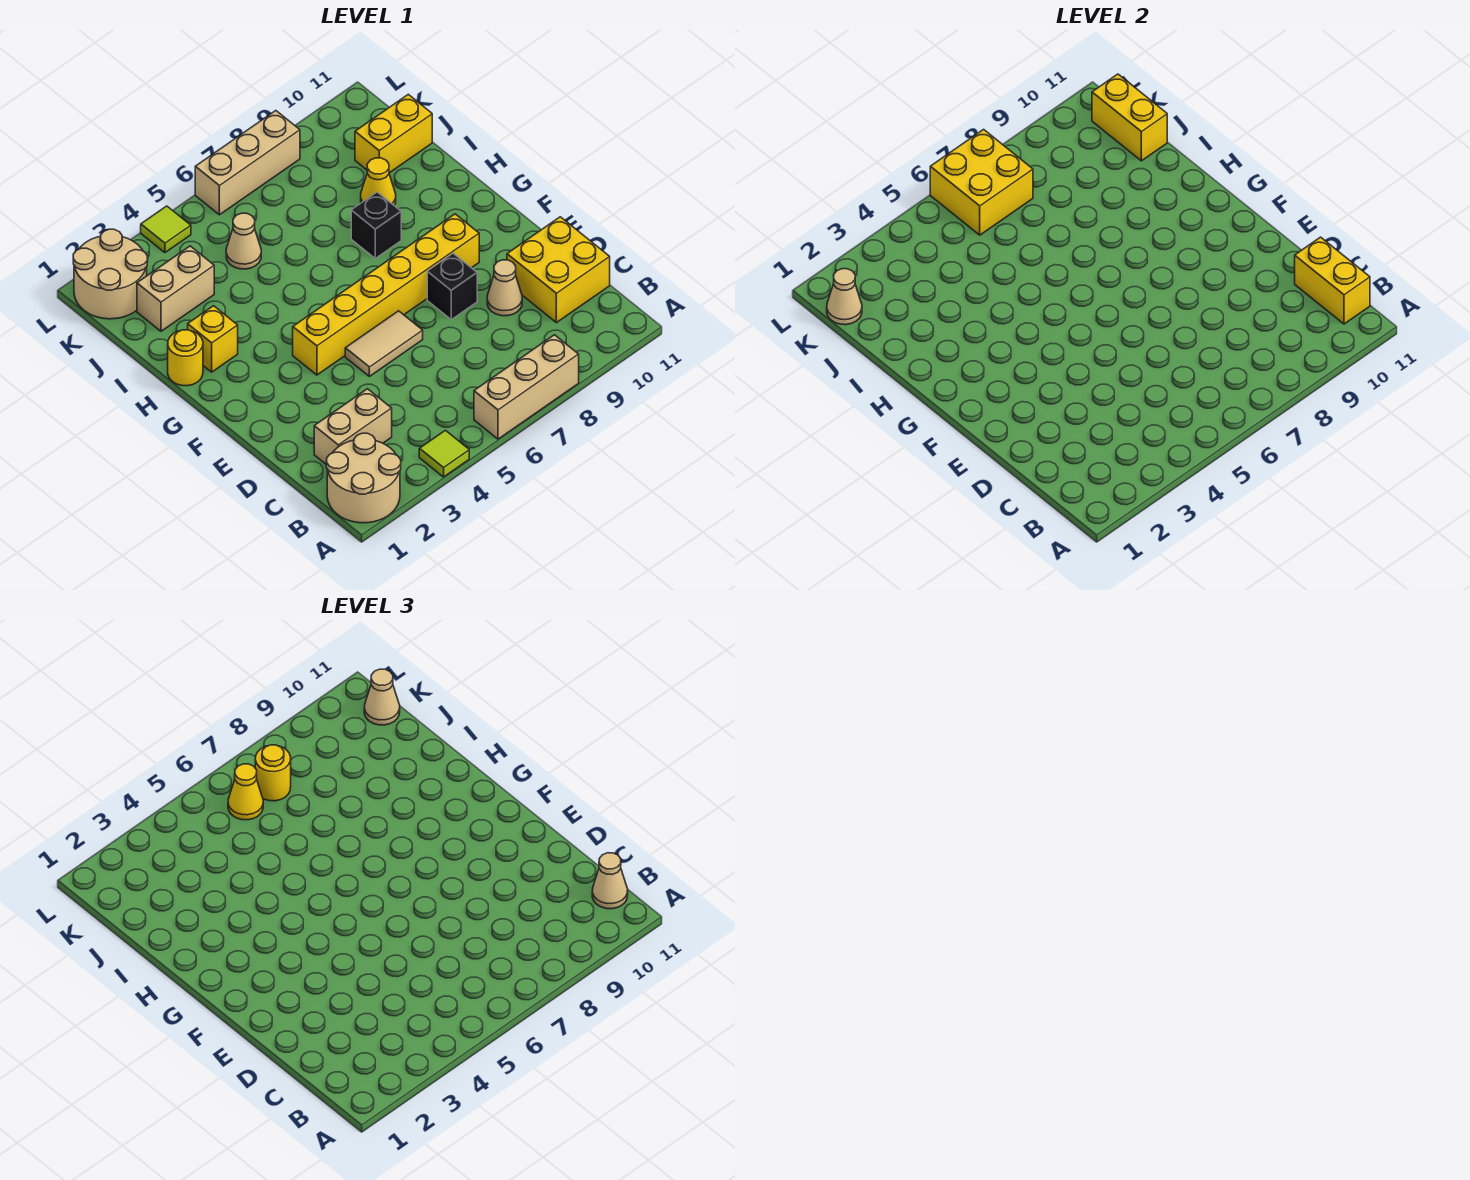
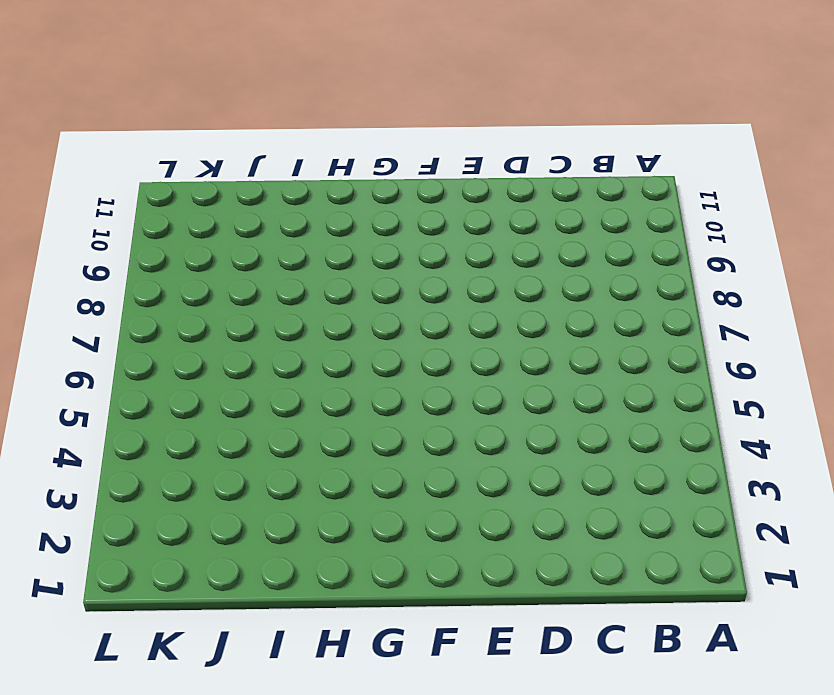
none -> tan round brick A1:B2 level 1
none -> lime tile A4 level 1
none -> tan brick A6:A8 level 1

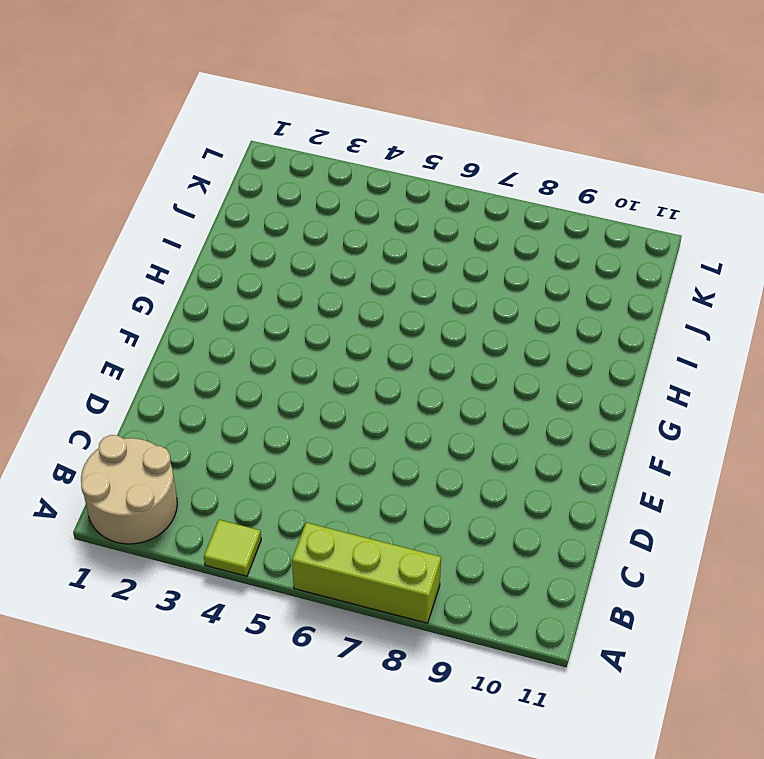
lime brick A6:A8 level 1 -> tan brick A6:A8 level 1
none -> tan brick C2:C3 level 1
none -> yellow brick C10:D11 level 1
none -> tan cone D9 level 1

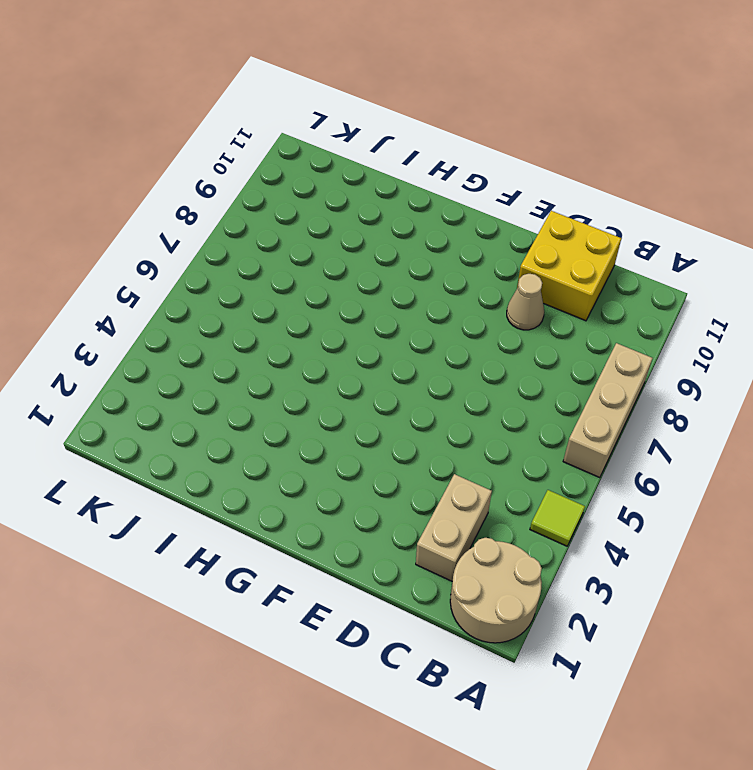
none -> tan tile E5:E6 level 1
none -> black brick E8 level 1
none -> yellow brick F4:F9 level 1

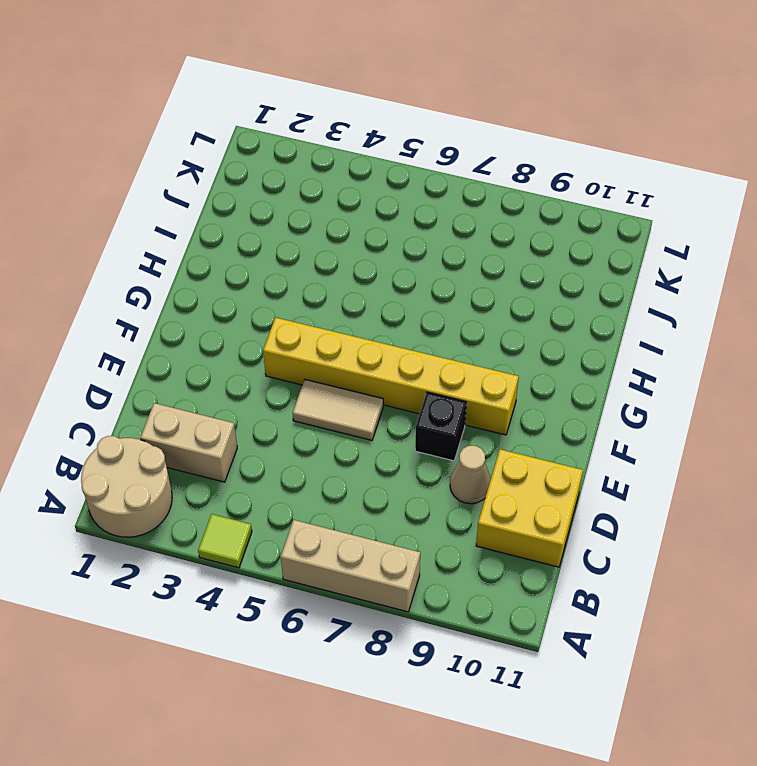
none -> yellow round brick H1 level 1
none -> yellow brick H2 level 1
none -> black brick H8 level 1

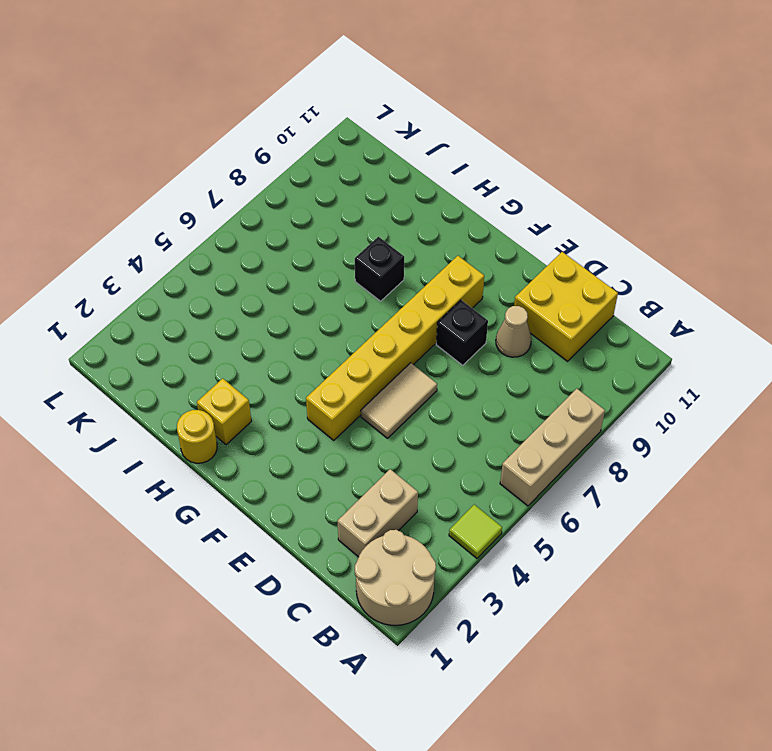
none -> yellow cone I9 level 1
none -> tan brick J2:J3 level 1
none -> tan cone J5 level 1

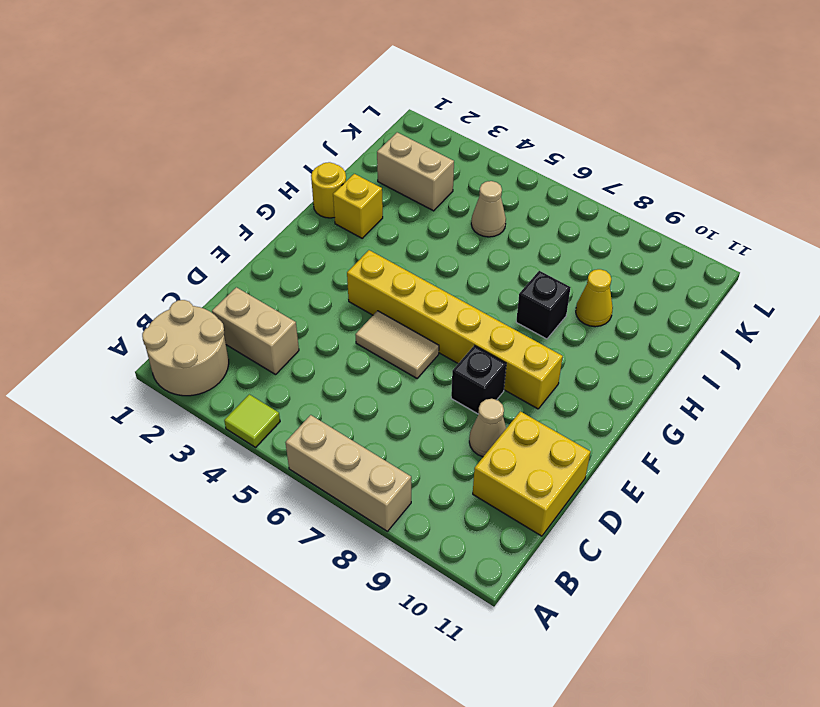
none -> yellow brick J10:J11 level 1
none -> tan round brick K1:L2 level 1
none -> lime tile L4 level 1

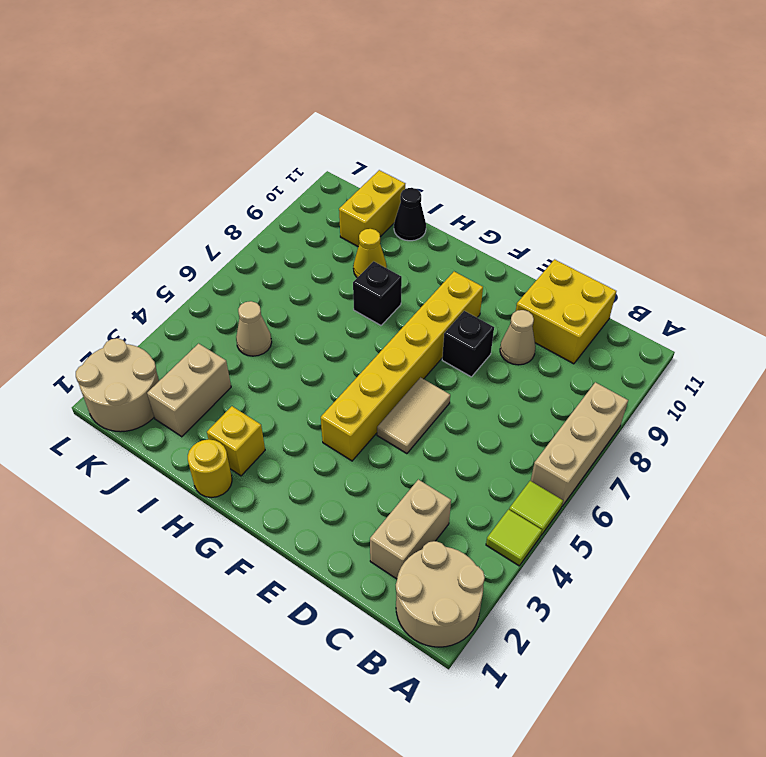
lime tile A5 level 1 -> lime tile L4 level 1
black cone I11 level 1 -> none
none -> tan brick L6:L8 level 1
none -> yellow brick B11:C11 level 2
none -> yellow brick J11:K11 level 2

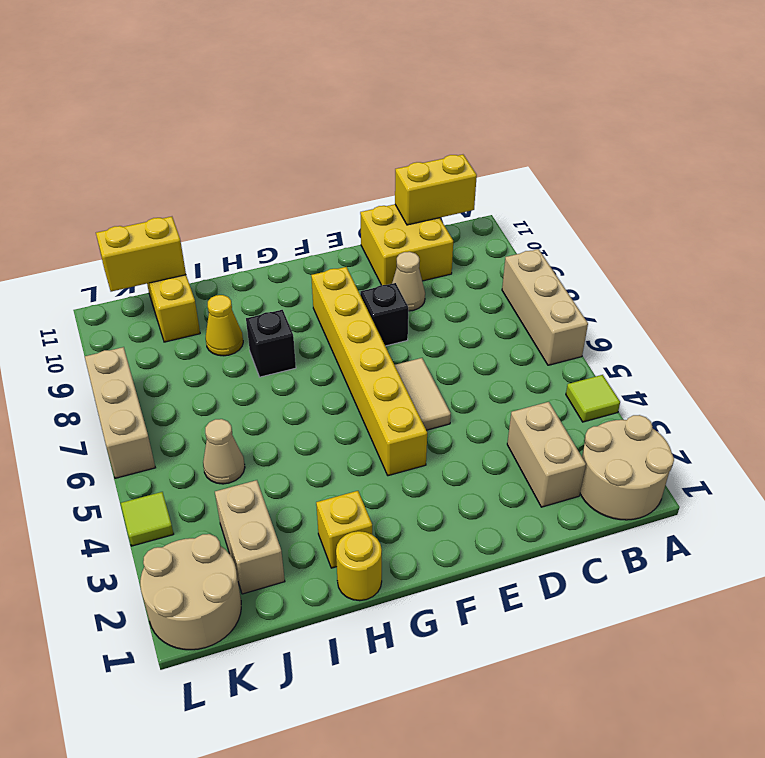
none -> tan cone K1 level 2
none -> yellow brick K6:L7 level 2
none -> tan cone B11 level 3

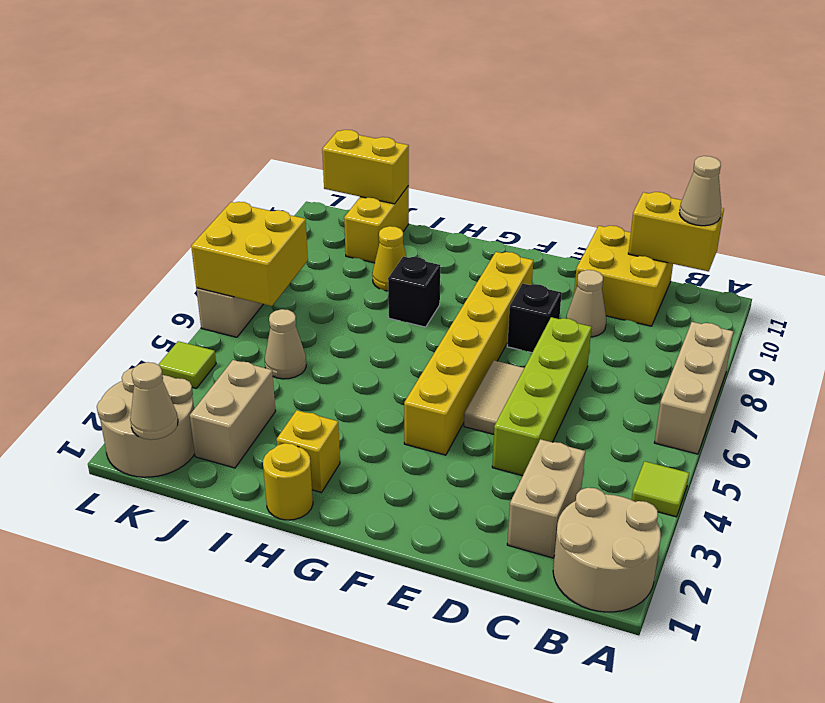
lime brick D4:D7 level 1 -> none
none -> yellow cone K6 level 3
none -> yellow round brick K7 level 3
none -> tan cone K11 level 3

